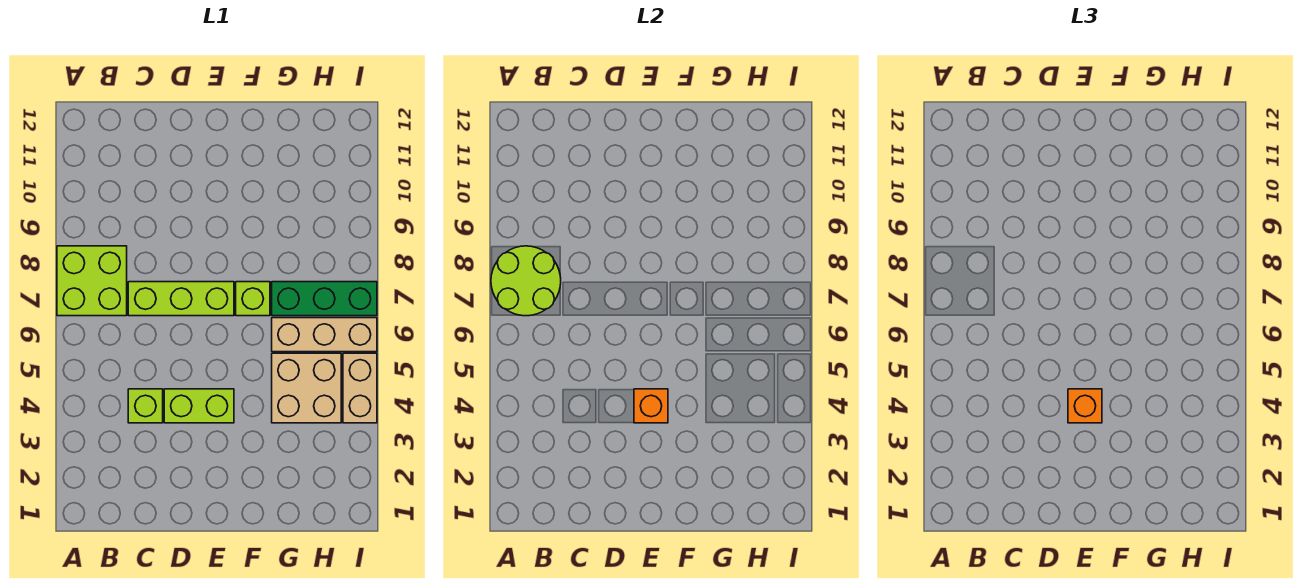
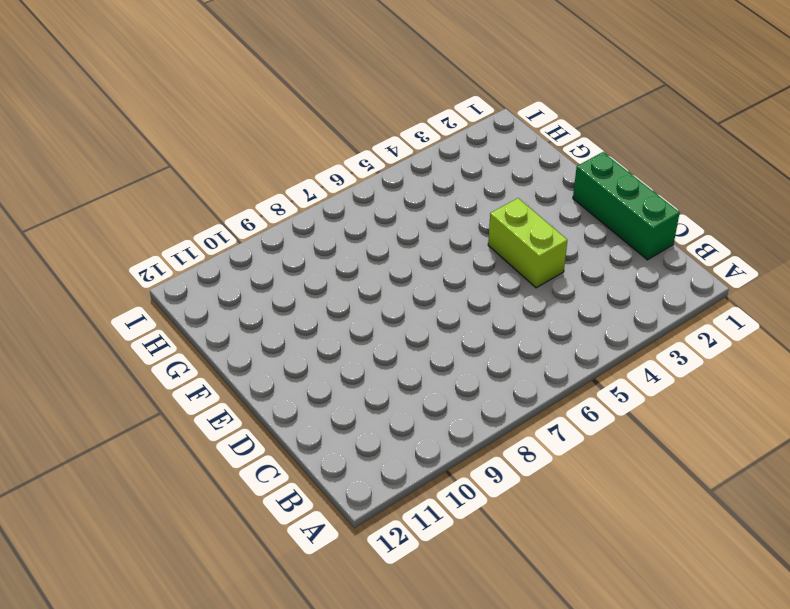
green brick C1:E1 level 1 -> green brick G7:I7 level 1
none -> lime brick A7:B8 level 1
none -> lime brick C4 level 1
none -> lime brick C7:E7 level 1

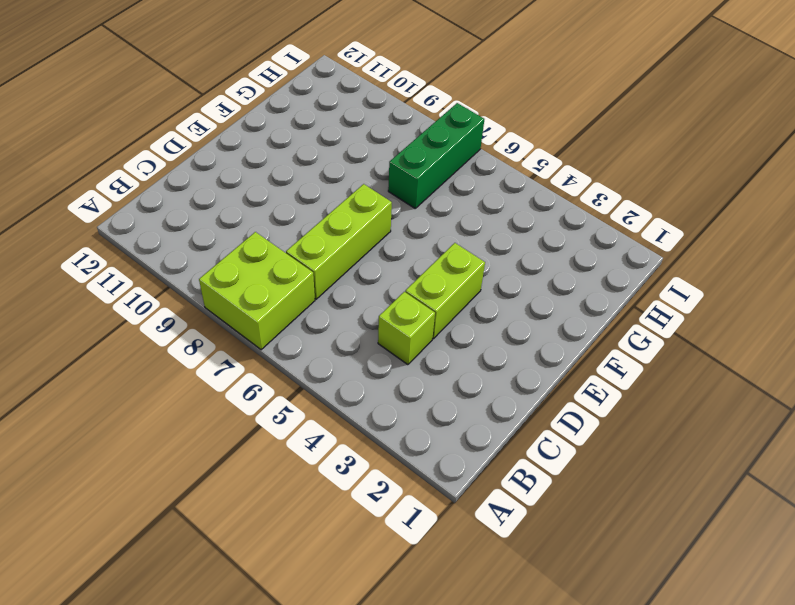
none -> lime brick F7 level 1
none -> tan brick G4:H5 level 1
none -> tan brick G6:I6 level 1

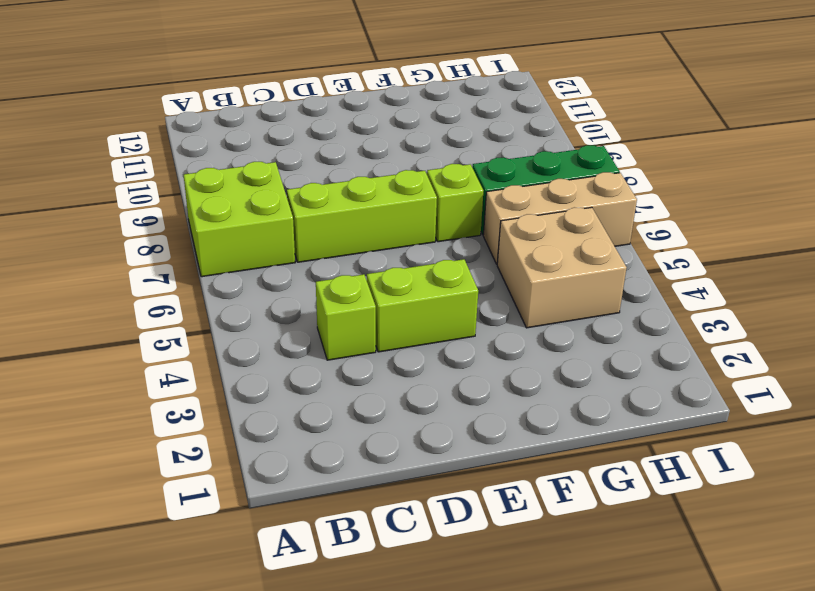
none -> tan brick I4:I5 level 1
none -> lime round brick A7:B8 level 2
none -> orange brick E4 level 2

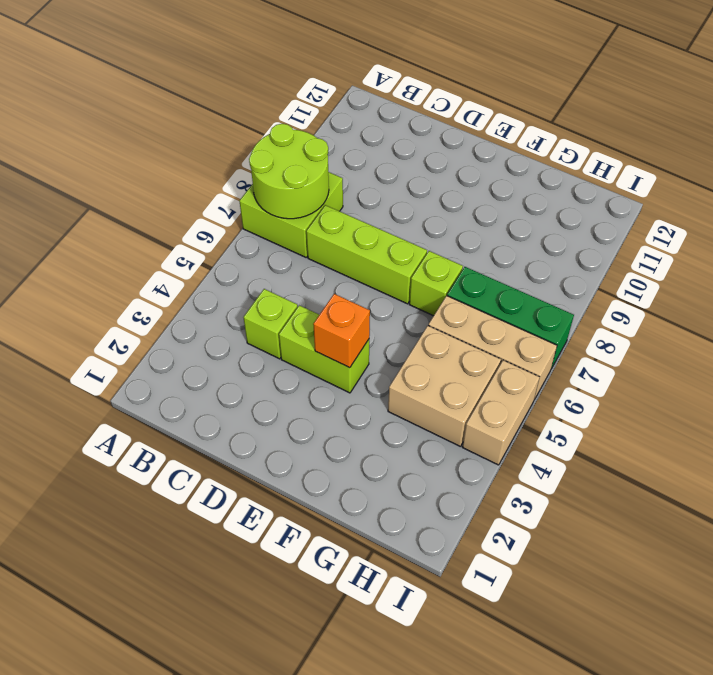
none -> orange brick E4 level 3

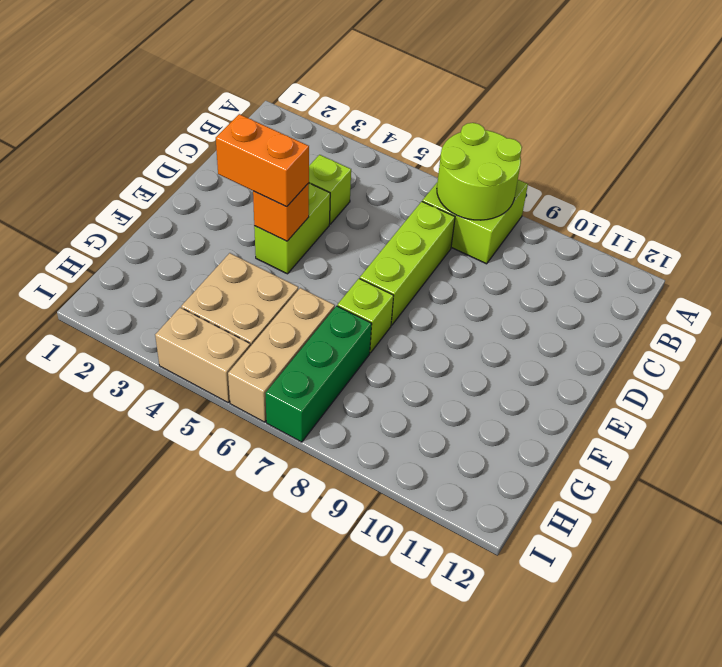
orange brick E3:E4 level 3 -> orange brick E4 level 3

